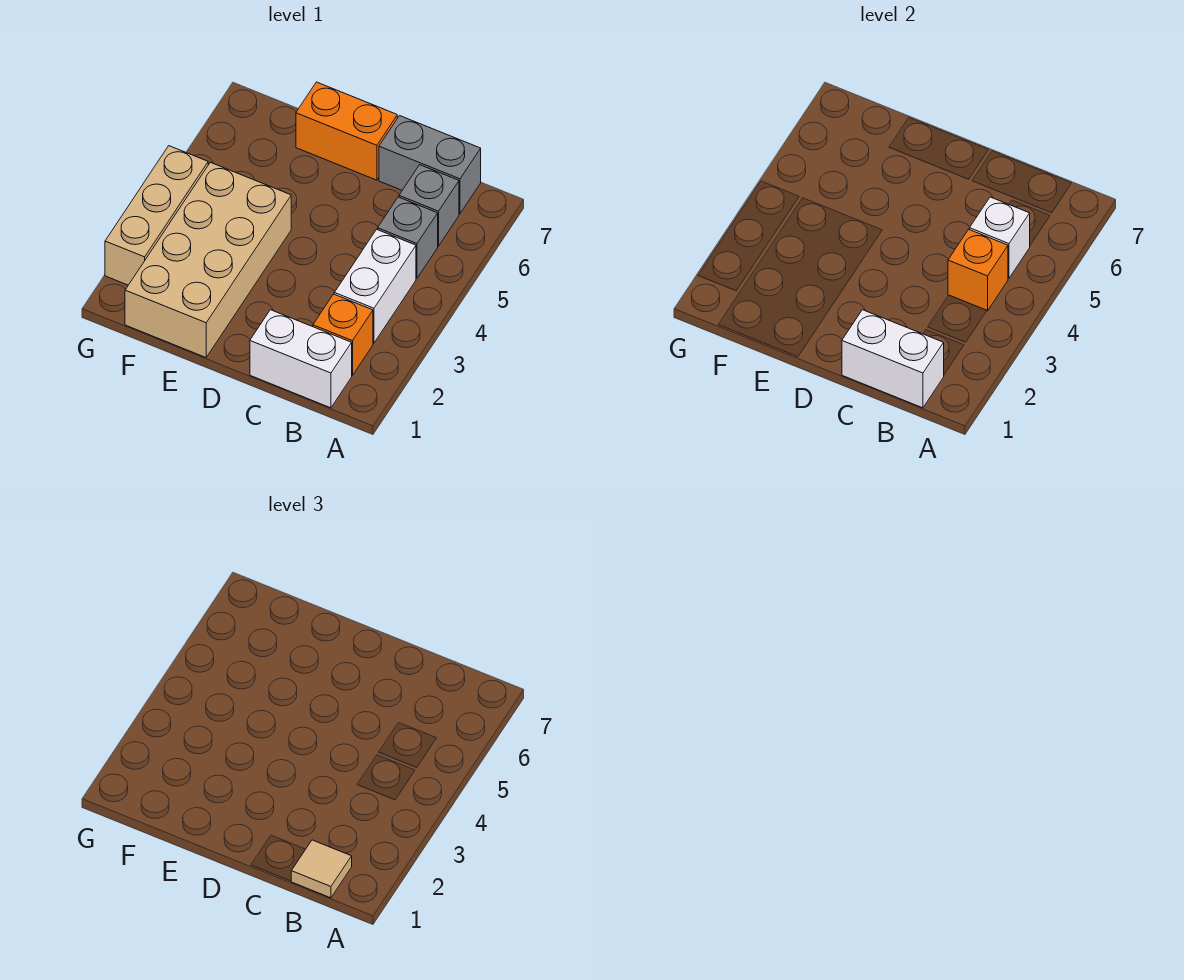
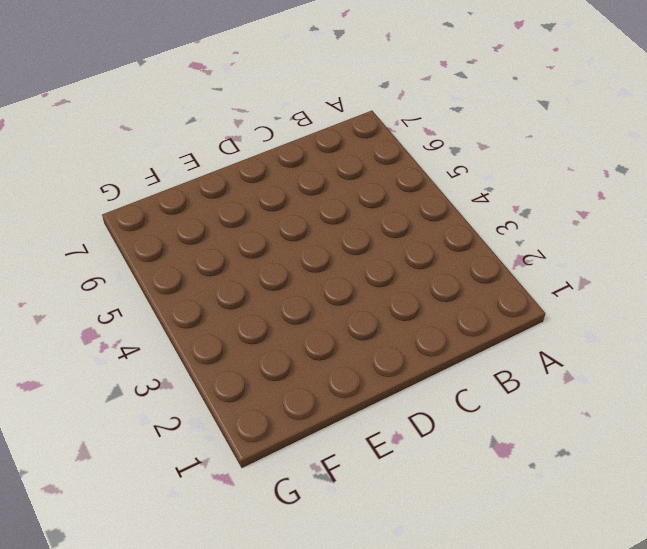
none -> white brick B1:C1 level 1
none -> orange brick B2 level 1
none -> white brick B3:B4 level 1

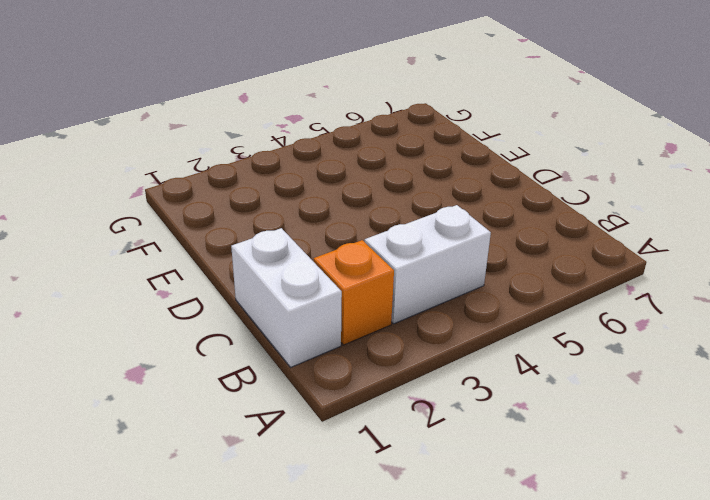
none -> grey brick B5 level 1
none -> grey brick B6 level 1
none -> grey brick B7:C7 level 1

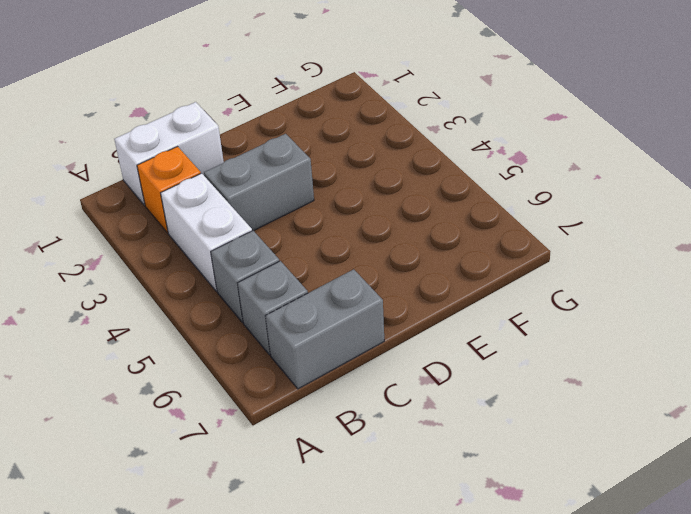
grey brick C3:D3 level 1 -> none
none -> orange brick D7:E7 level 1
none -> tan brick E1:F4 level 1
none -> tan brick G2:G4 level 1

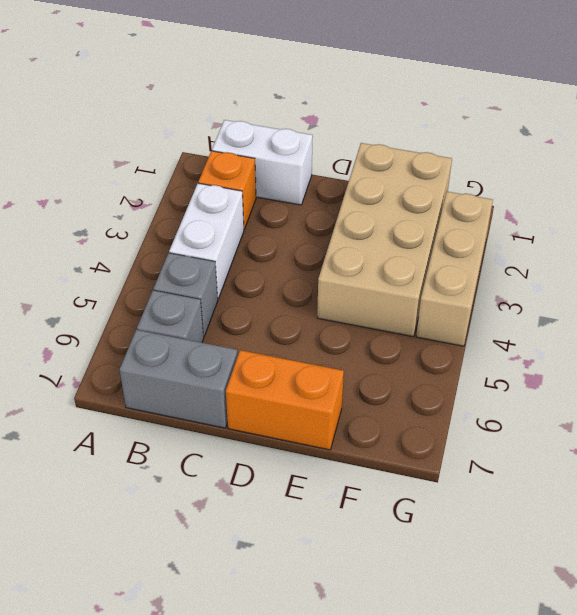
none -> white brick B1:C1 level 2
none -> orange brick B4 level 2
none -> white brick B5 level 2

